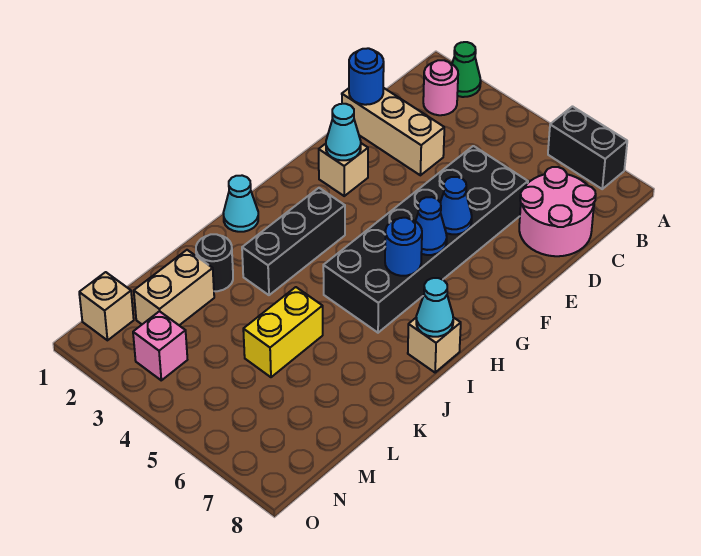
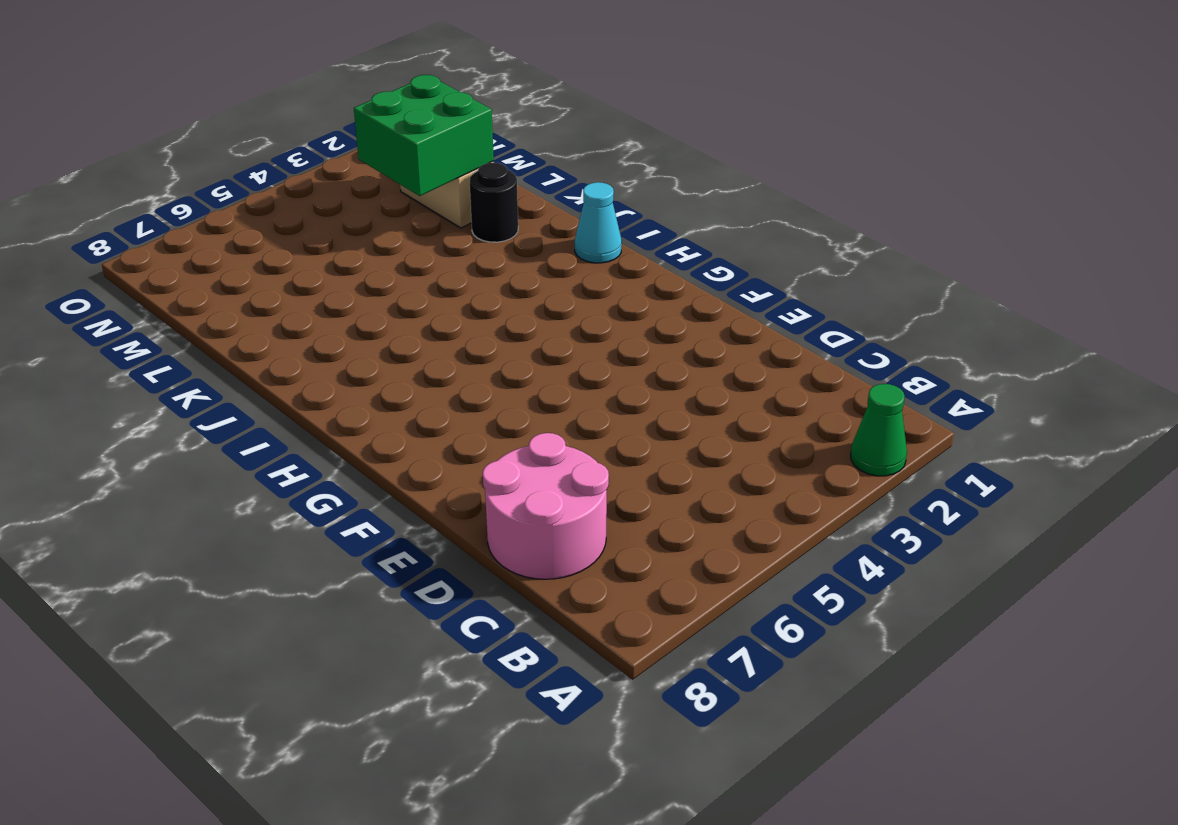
green brick L2:M3 level 2 -> none
none -> black brick A6:A7 level 1
none -> pink round brick B2 level 1
none -> tan brick D1:D3 level 1

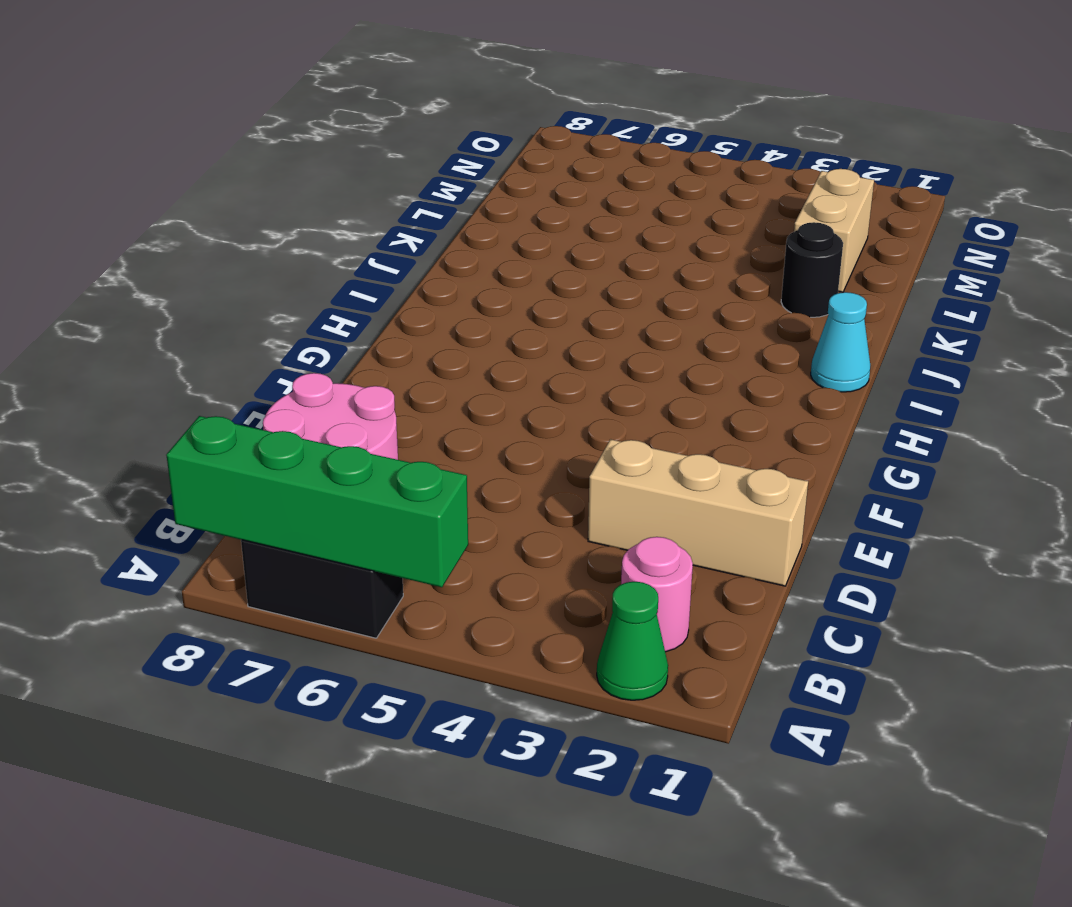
green brick A5:A8 level 2 -> none
none -> black brick D5:I6 level 1
none -> tan brick F2 level 1
none -> black brick H3:J3 level 1

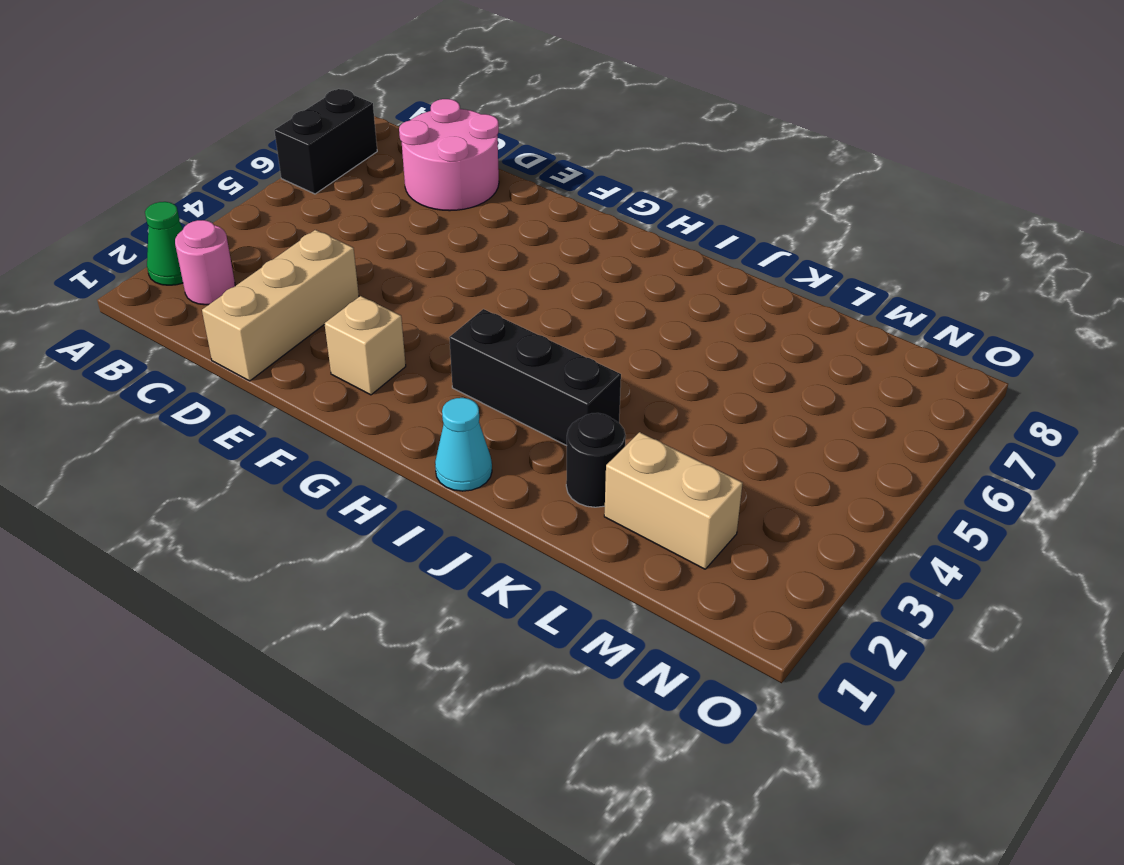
none -> black brick D5:I6 level 1
none -> tan brick I8 level 1
none -> yellow brick K5:L5 level 1

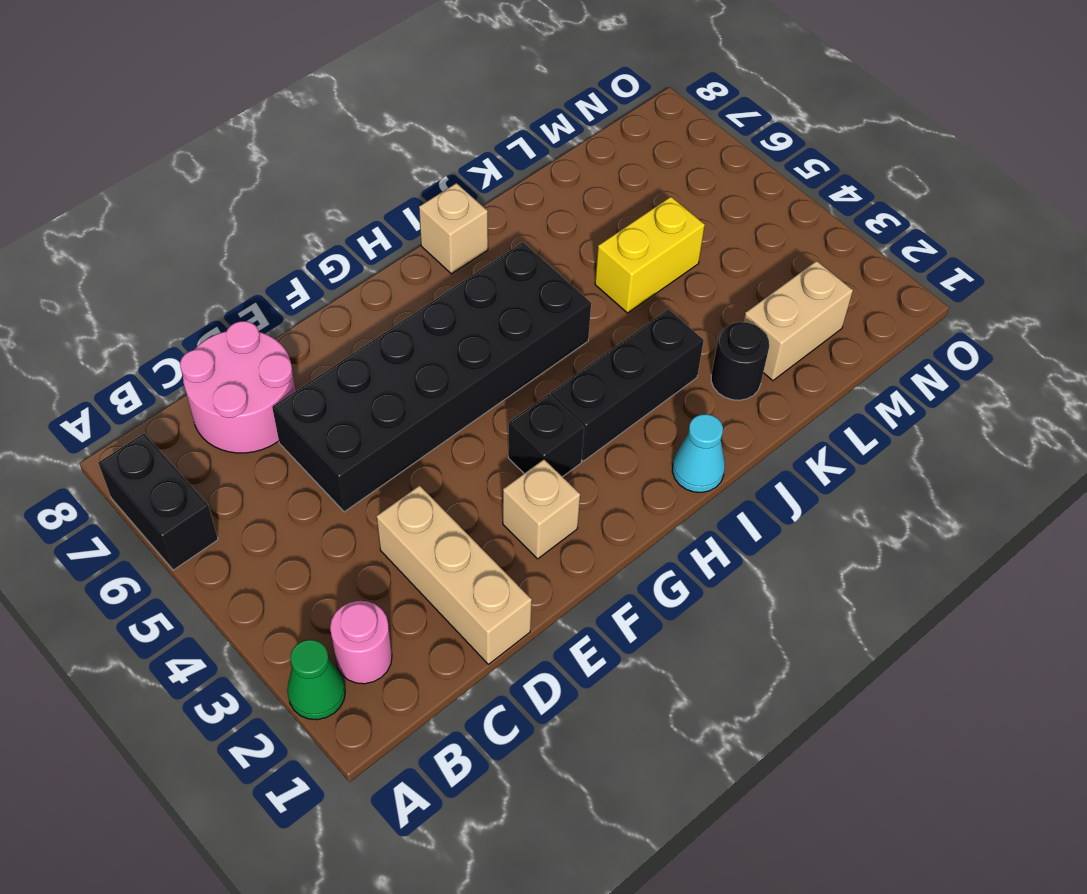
black brick G3 level 1 -> none
none -> tan brick N1 level 1
none -> pink brick N3 level 1
none -> blue round brick D1 level 2

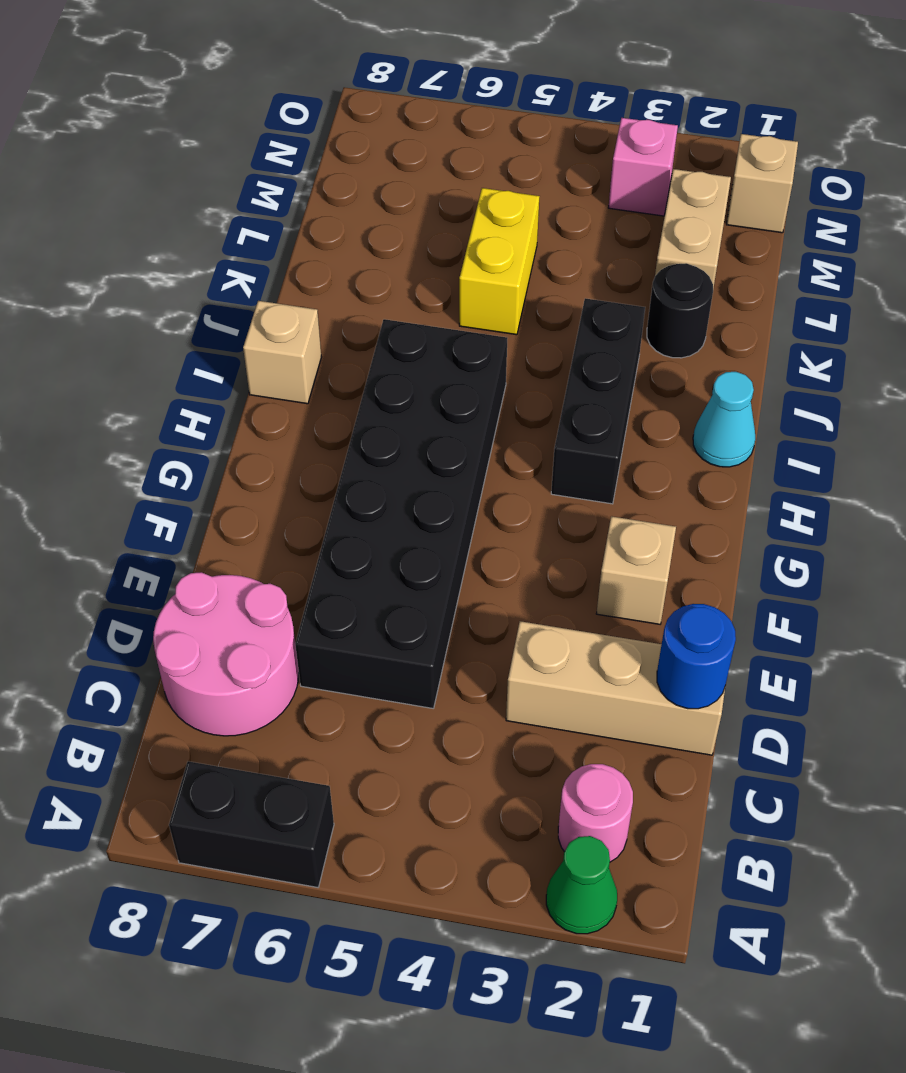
none -> cyan cone F2 level 2
none -> blue cone F6 level 2
none -> blue cone G6 level 2

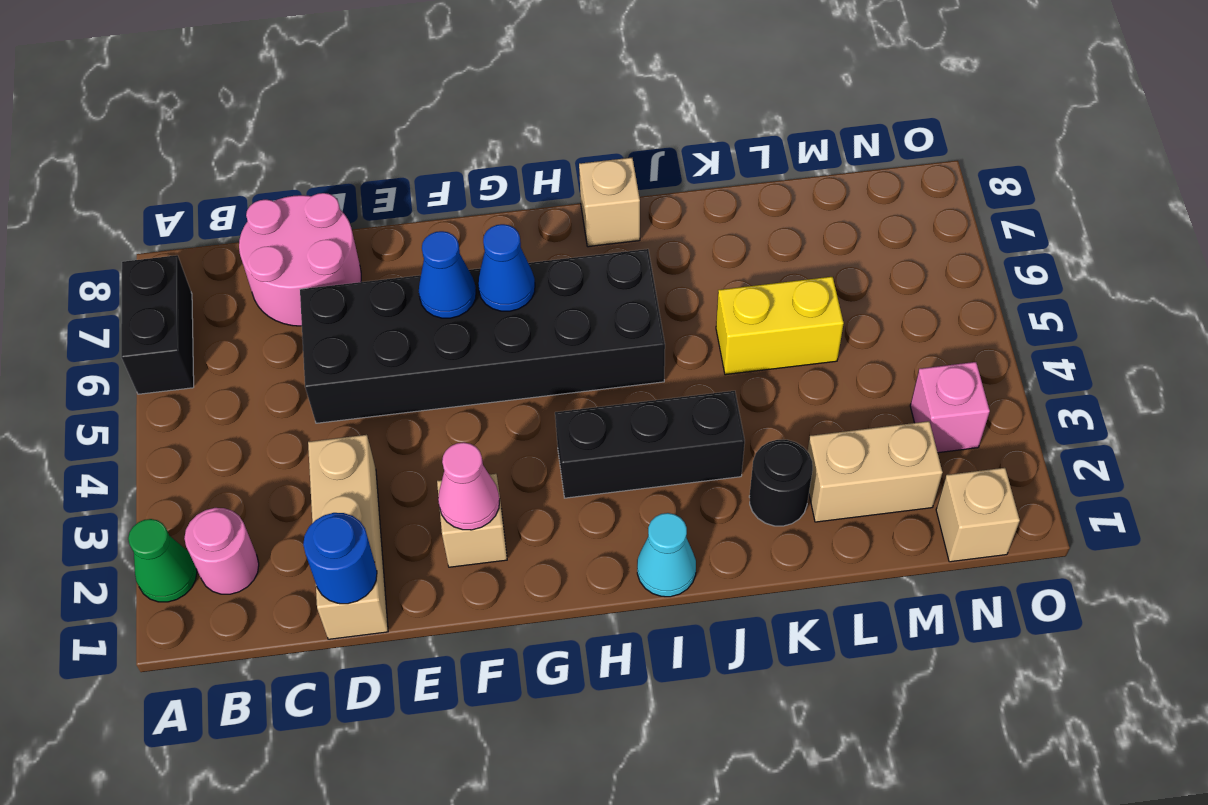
pink cone F2 level 2 -> cyan cone F2 level 2
none -> blue round brick H6 level 2
none -> cyan cone I8 level 2

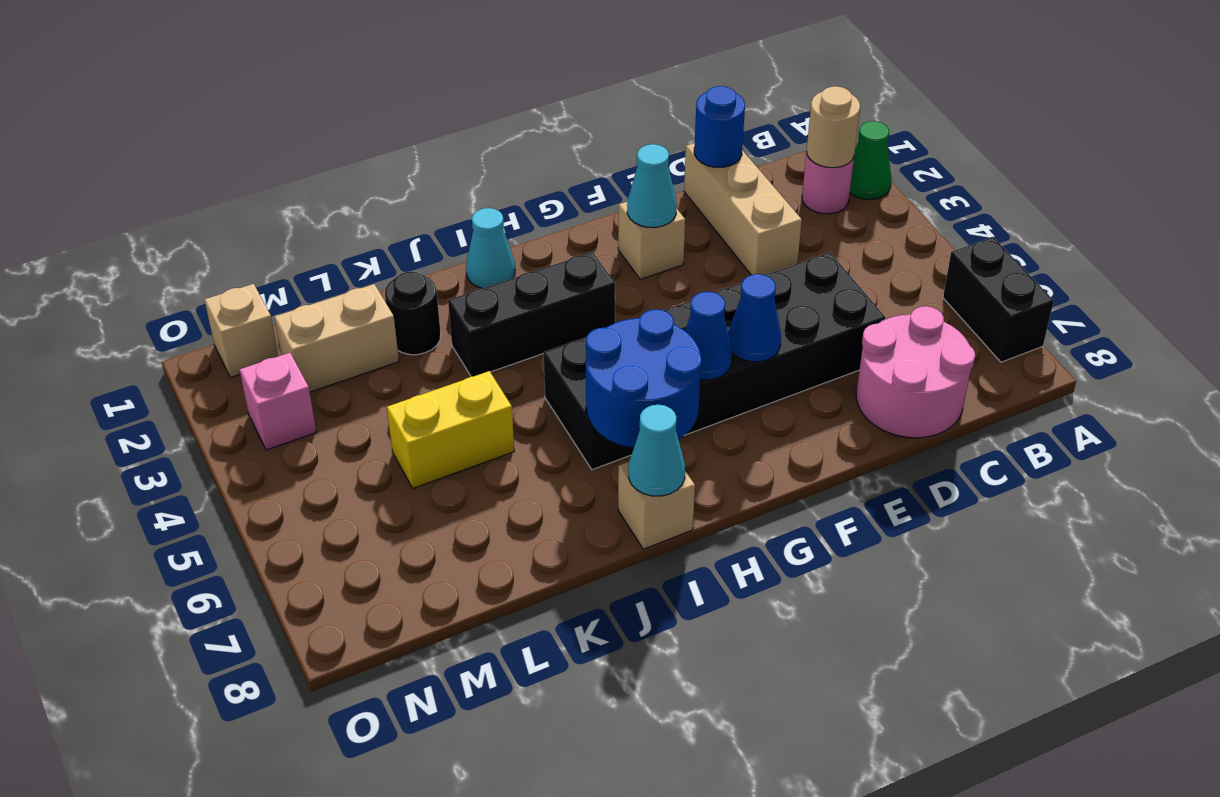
tan round brick B2 level 2 -> none
blue round brick H6:I7 level 2 -> blue round brick H6 level 2

